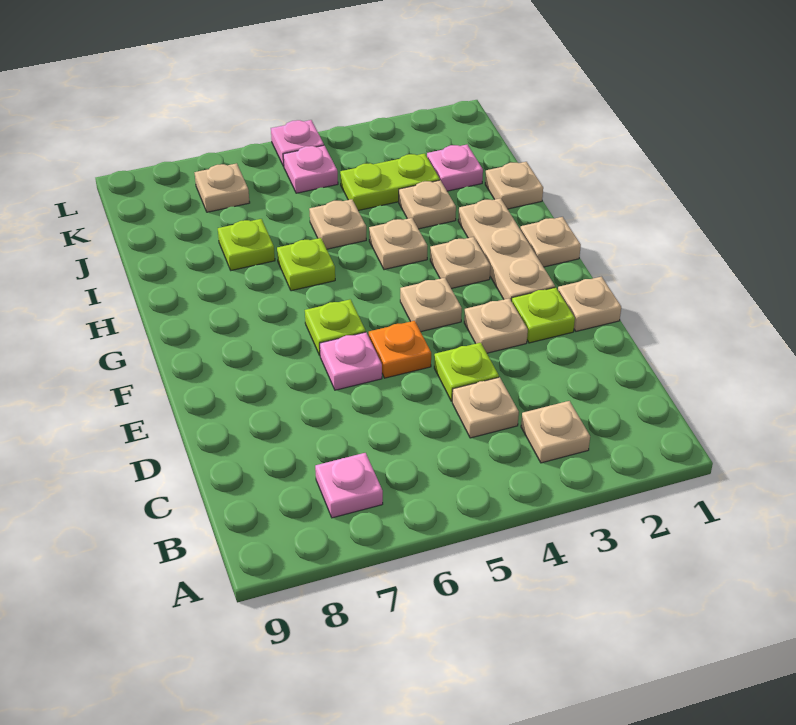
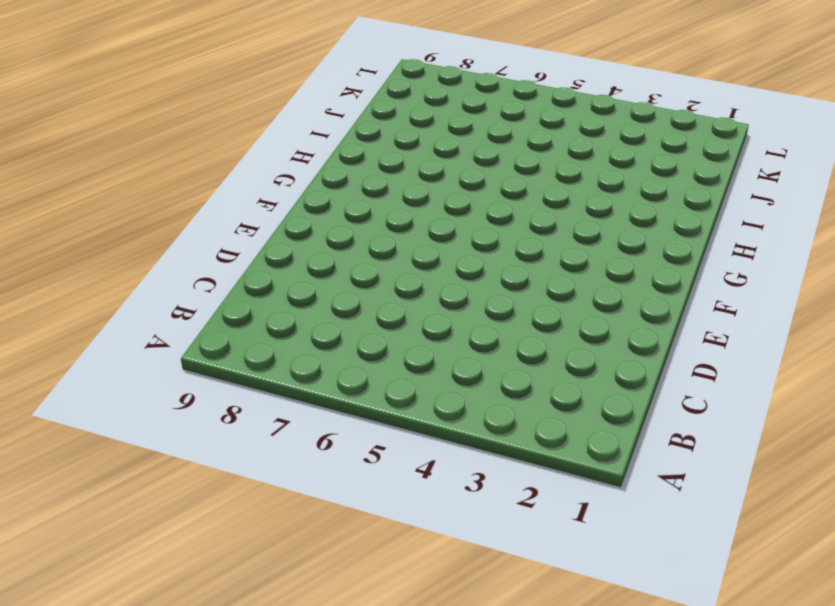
none -> tan plate B3 level 1
none -> pink plate B7 level 1
none -> tan plate C4 level 1

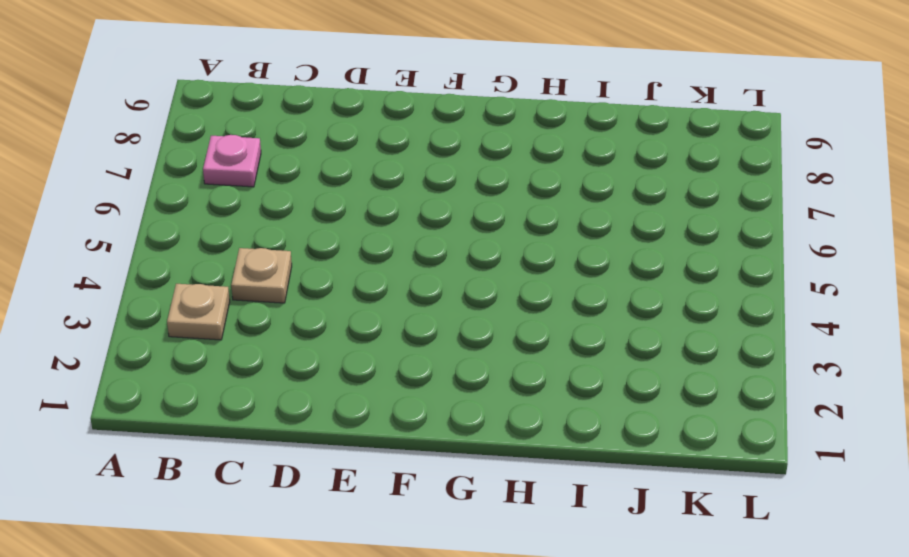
none -> lime plate D4 level 1
none -> tan plate E1 level 1
none -> lime plate E2 level 1

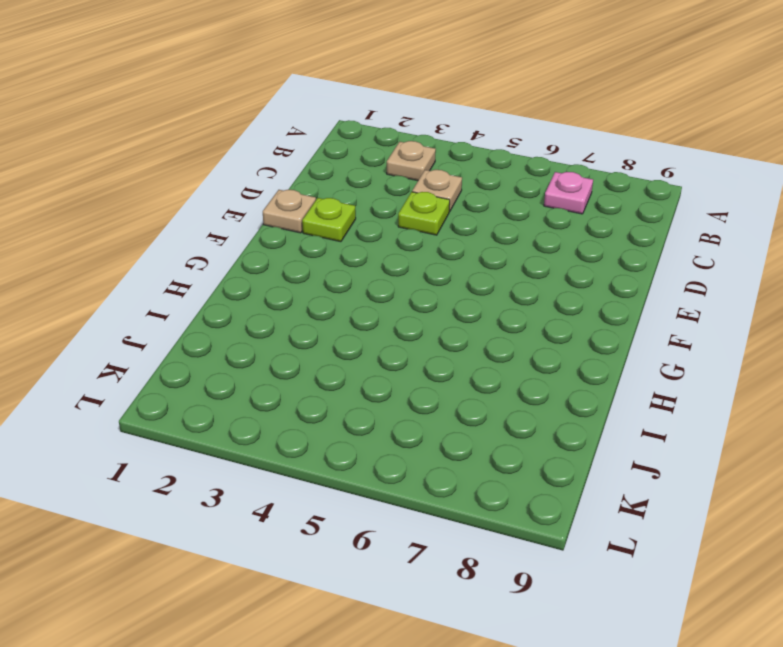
none -> tan plate E3 level 1
none -> orange plate E5 level 1
none -> pink plate E6 level 1

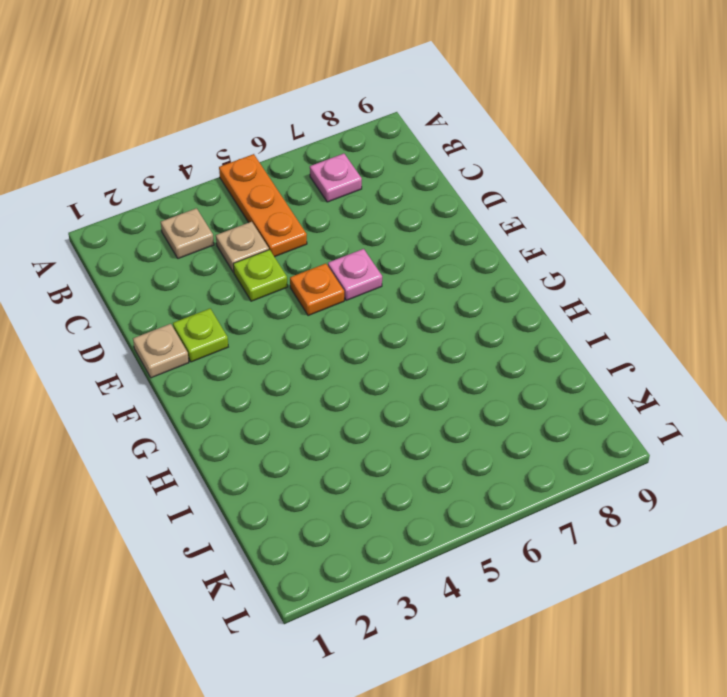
orange plate A5:C5 level 1 -> none
none -> tan plate E3 level 1
none -> tan plate F2:H2 level 1
none -> tan plate F4 level 1

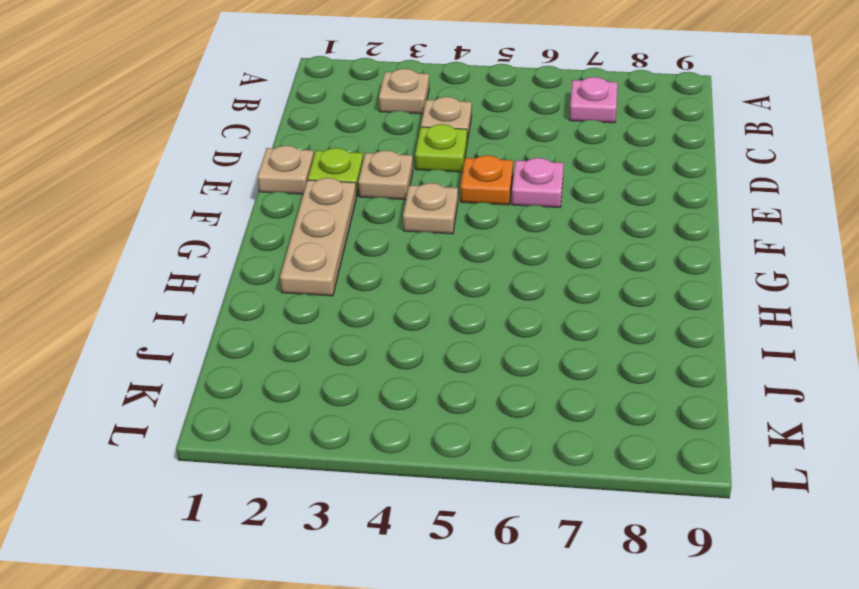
none -> lime plate F6 level 1
none -> tan plate G1 level 1
none -> tan plate G3 level 1

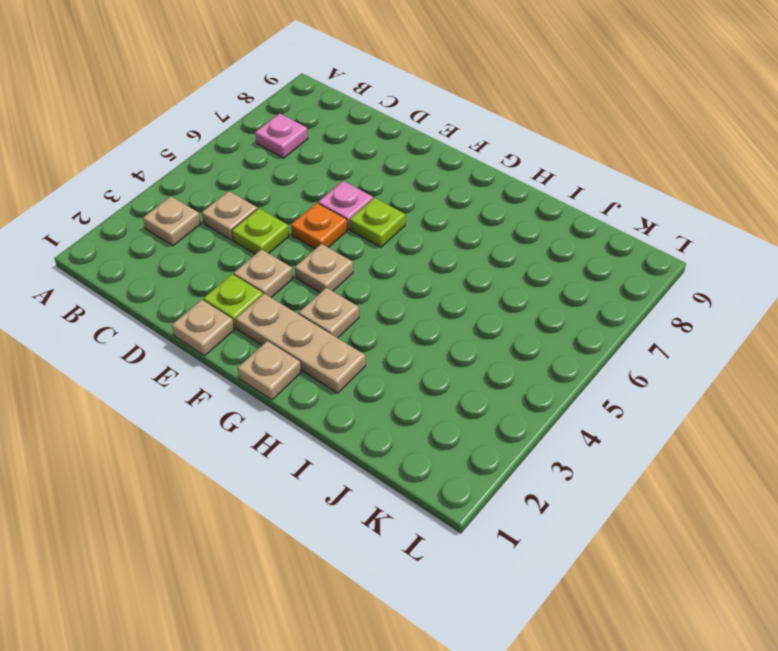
none -> tan plate H4 level 1
none -> lime plate H6 level 1
none -> tan plate I1 level 1

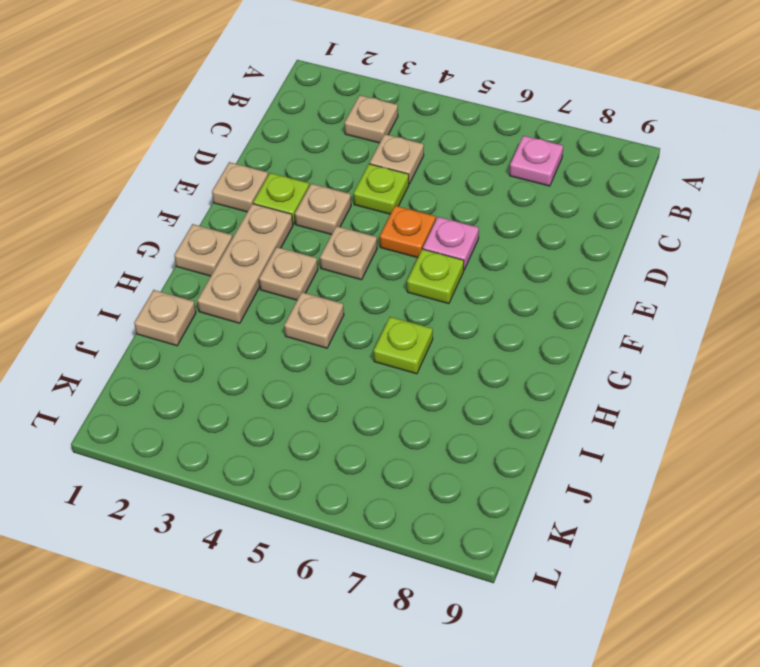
none -> tan plate I3 level 1
none -> tan plate I5 level 1
none -> lime plate I7 level 1

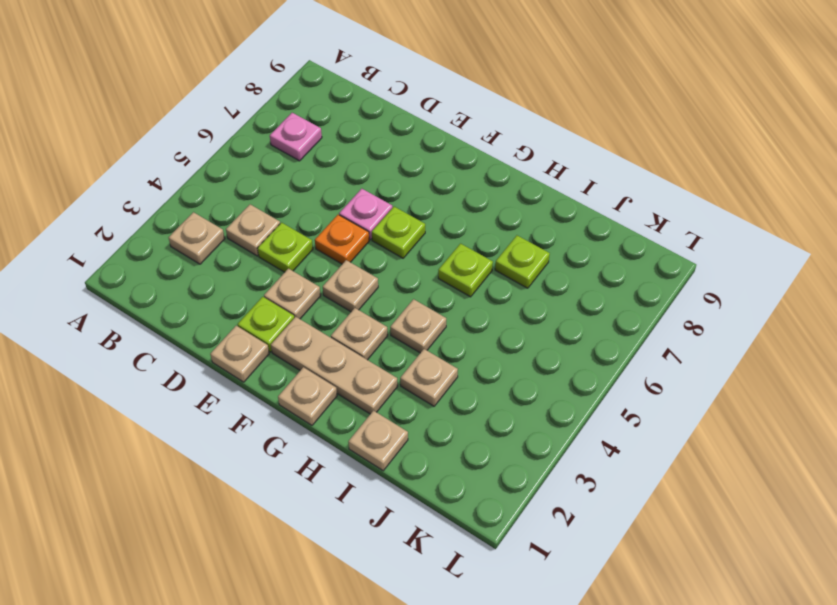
none -> tan plate I5 level 1
none -> pink plate J2 level 1
none -> lime plate J3:J4 level 1

